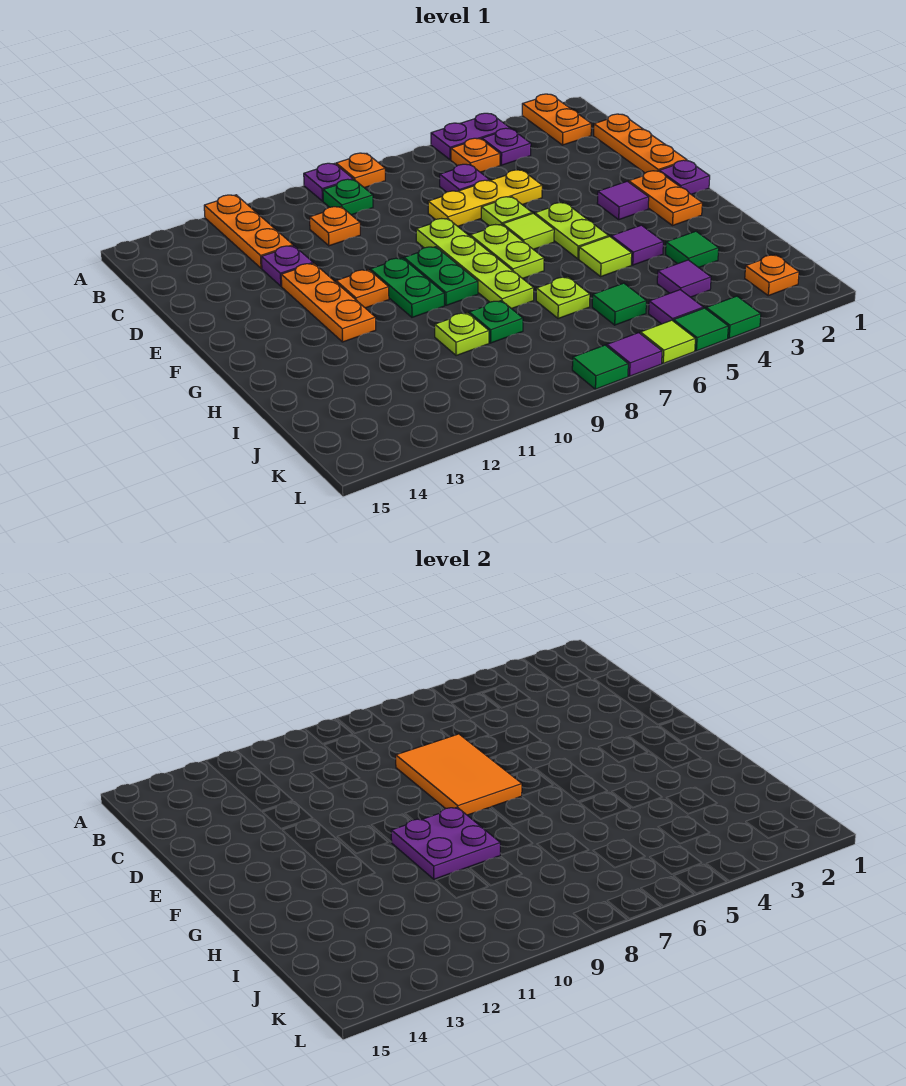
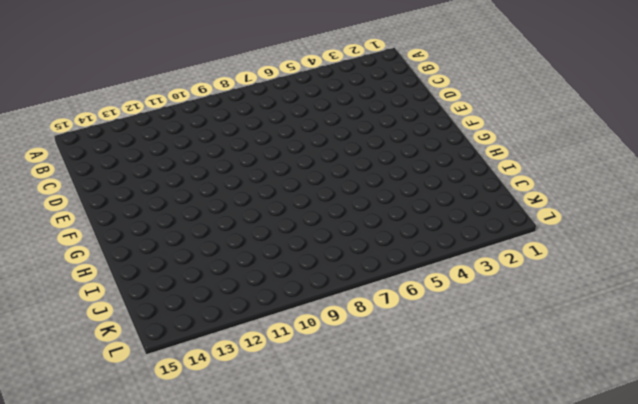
none -> orange plate A2:B2 level 1
none -> purple plate A4:A5 level 1
none -> orange plate A8 level 1
none -> purple plate A9 level 1

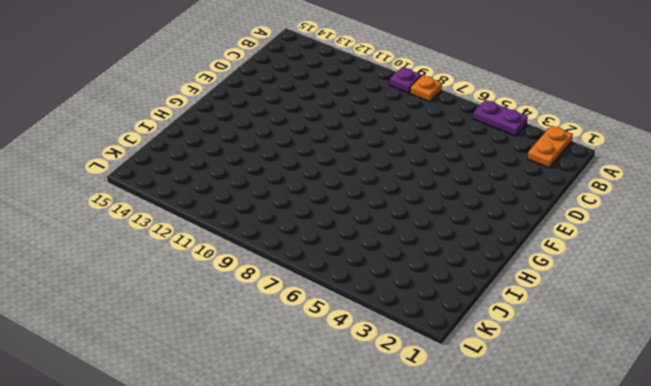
none -> orange plate A12:C12 level 1
none -> purple plate B4 level 1
none -> orange plate B5 level 1
none -> green plate B9 level 1

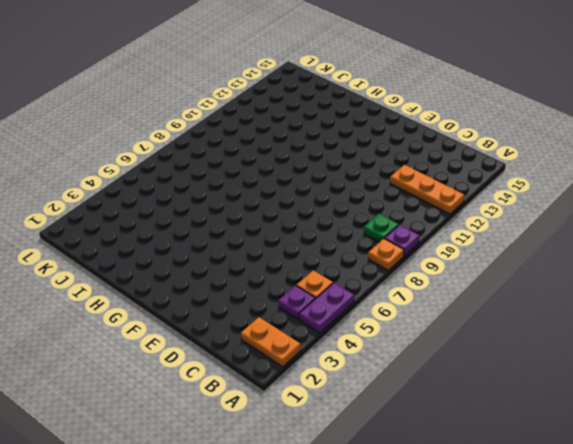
none -> orange plate C1:E1 level 1
none -> purple plate C6 level 1
none -> orange plate C10 level 1
none -> yellow plate D5:D7 level 1

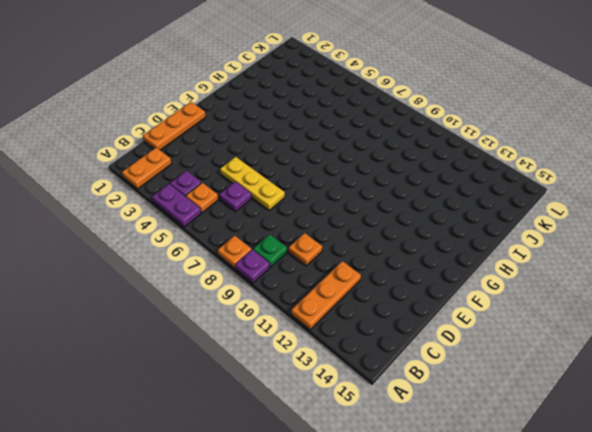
none -> purple plate D12 level 1
none -> lime plate E6 level 1
none -> lime plate E8:H8 level 1
none -> orange plate E12:G12 level 1

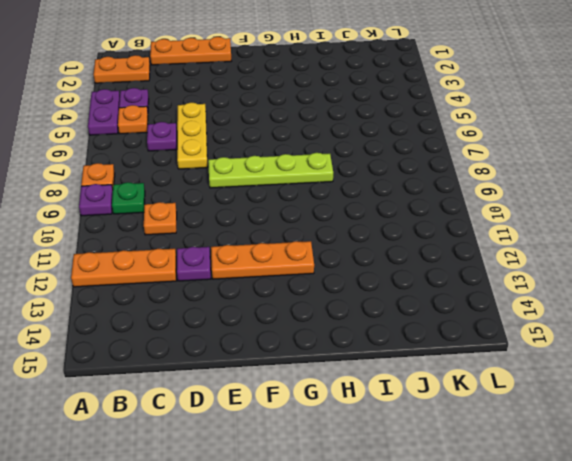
none -> lime plate E6 level 1
none -> purple plate F1 level 1
none -> orange plate F2:G2 level 1
none -> purple tile F3 level 1

